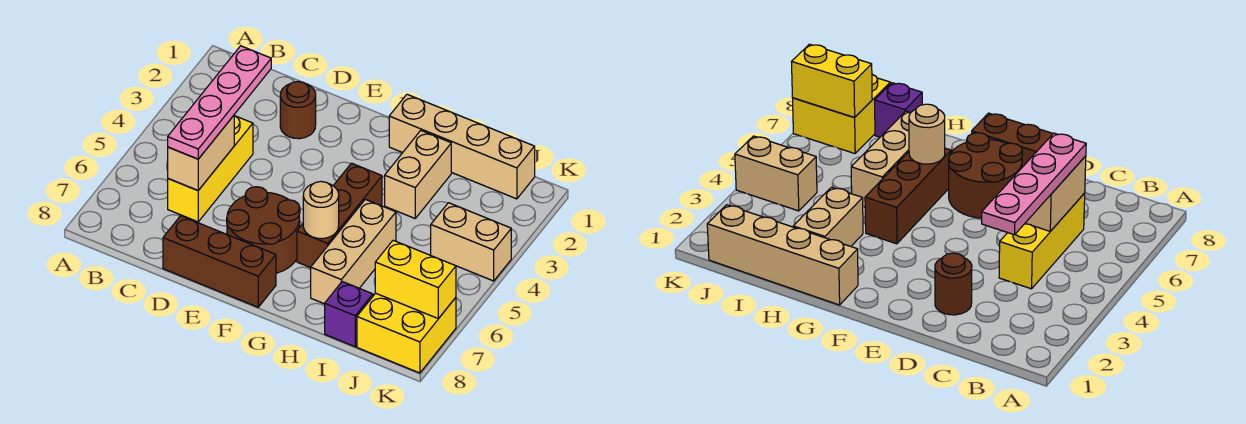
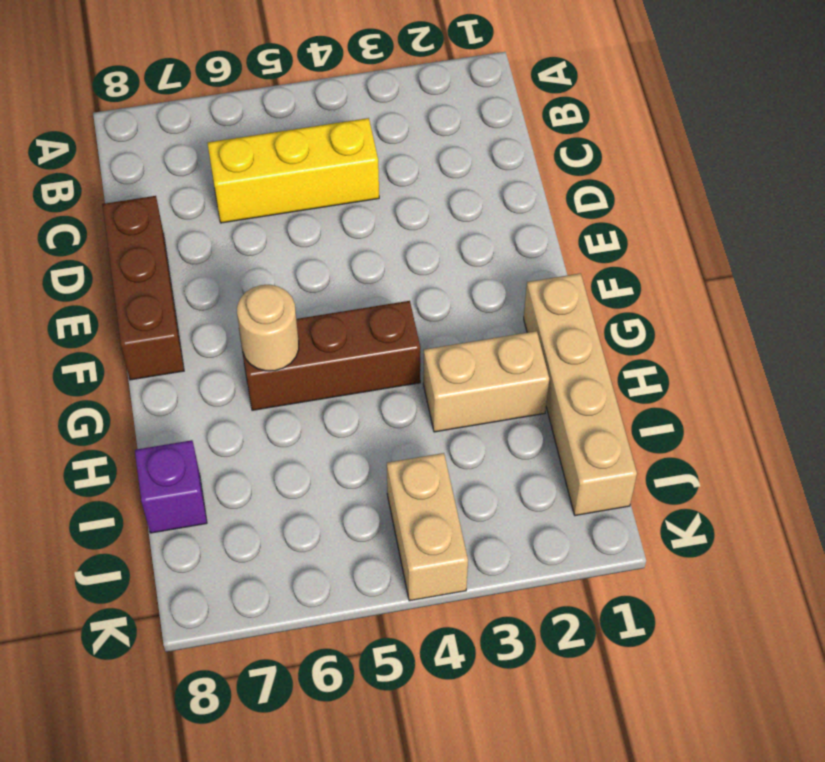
none -> brown round brick D2 level 1
none -> brown round brick E6:F7 level 1
none -> tan brick H5:H7 level 1

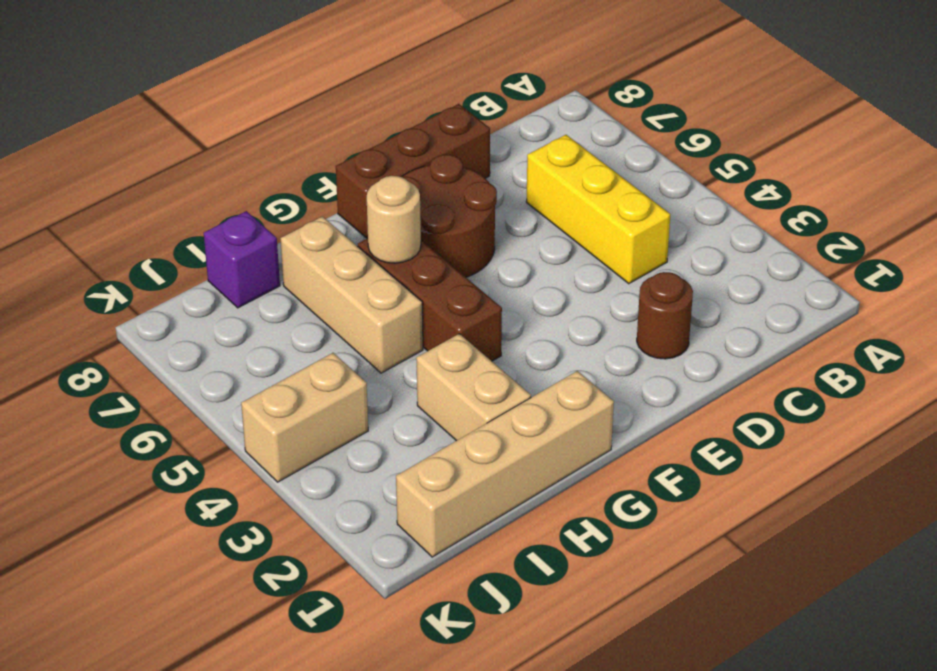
none -> yellow brick J7:K8 level 1
none -> tan brick C5:C6 level 2
none -> yellow brick J7:K7 level 2

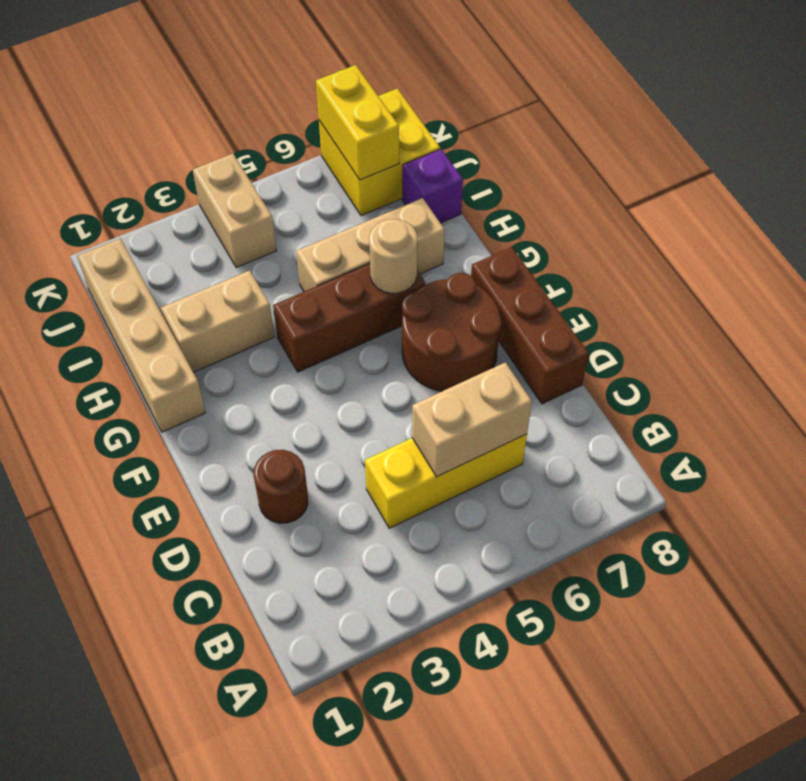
none -> pink plate C3:C6 level 3

